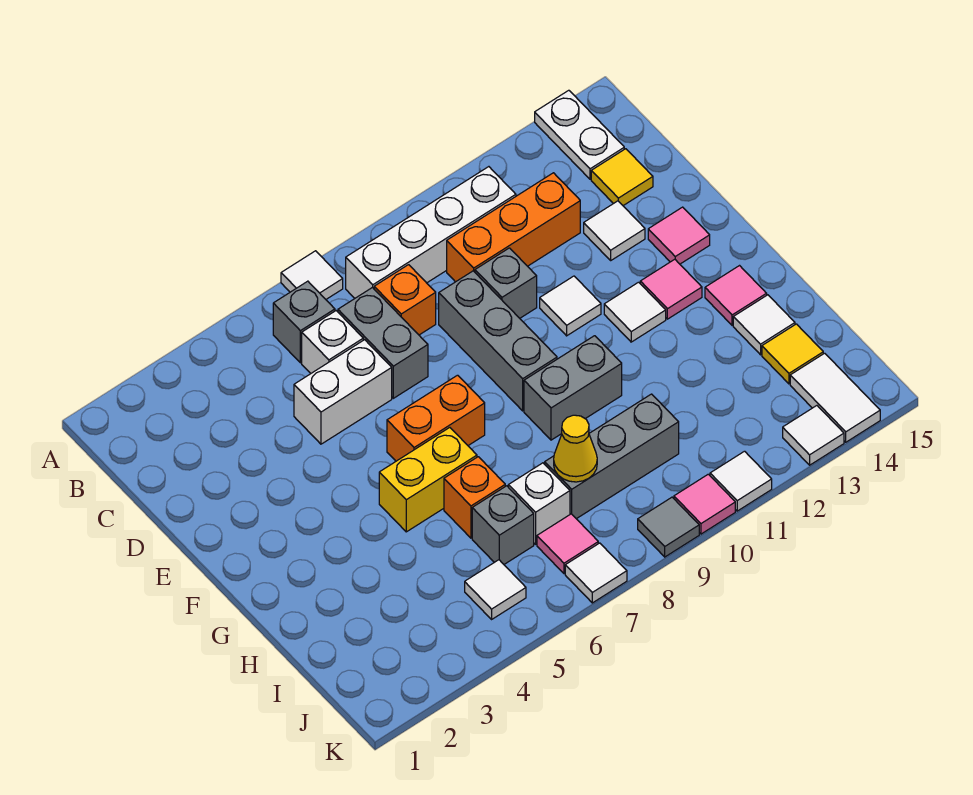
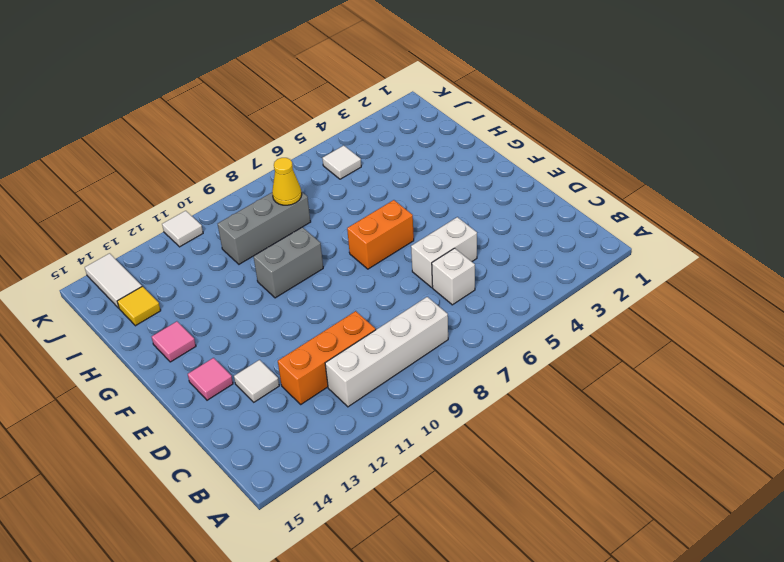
none -> white tile A7 level 1
none -> white plate A14:B14 level 1
none -> grey brick B6 level 1
none -> grey brick C7:D7 level 1

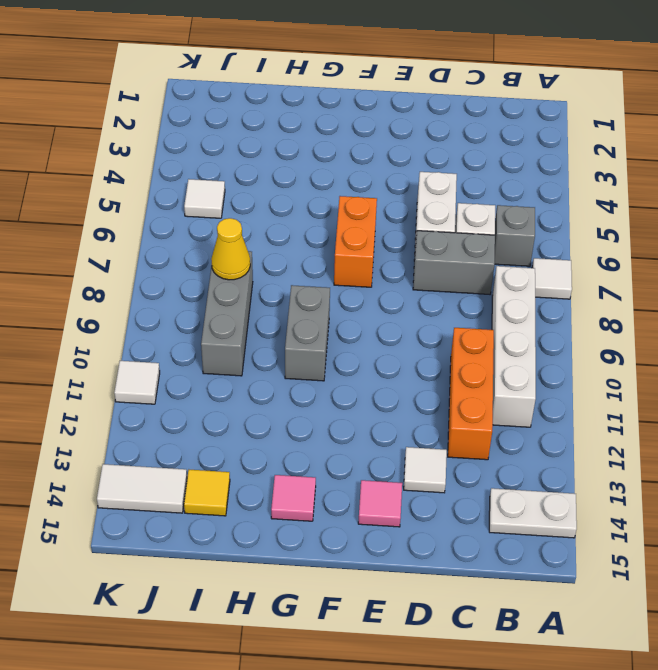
none -> orange brick C8 level 1
none -> yellow tile C14 level 1
none -> grey brick D9:F9 level 1
none -> grey brick D10 level 1

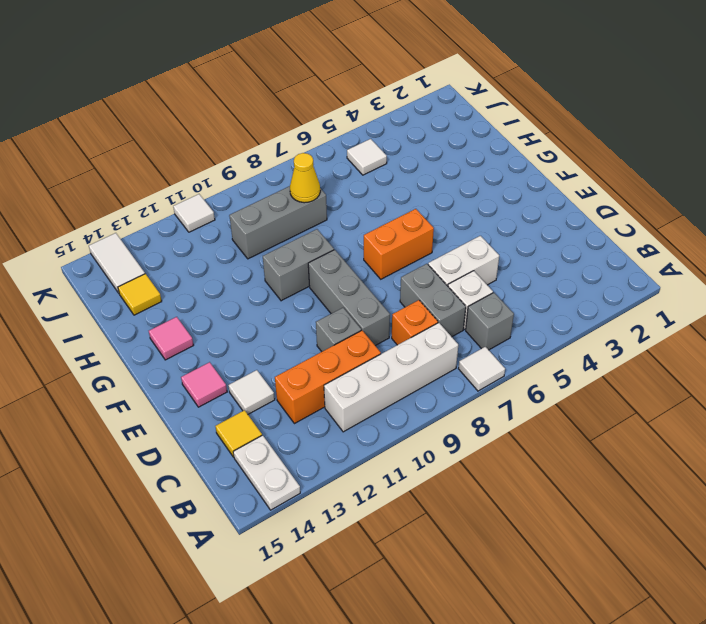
none -> white tile E11 level 1
none -> white tile F12 level 1
none -> pink tile F13 level 1
none -> yellow brick G5:G6 level 1

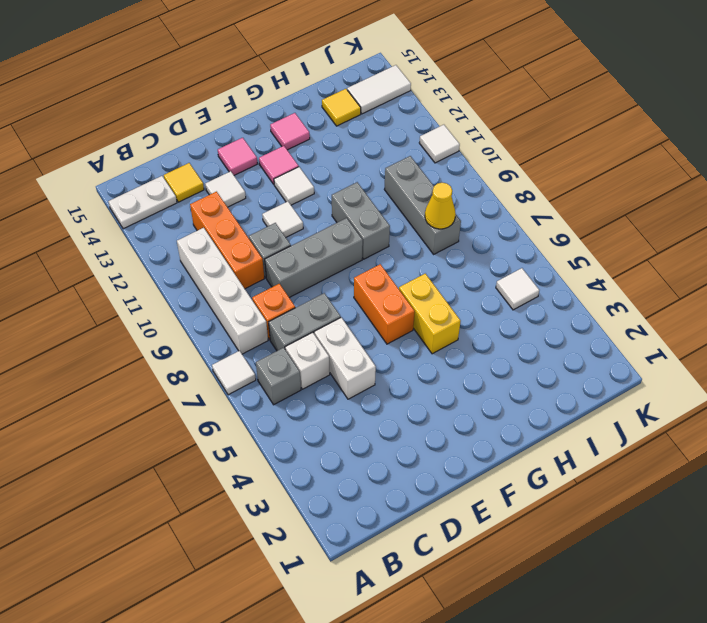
none -> orange brick H6 level 1
none -> white tile H14 level 1
none -> grey brick I6 level 1
none -> white brick I7 level 1

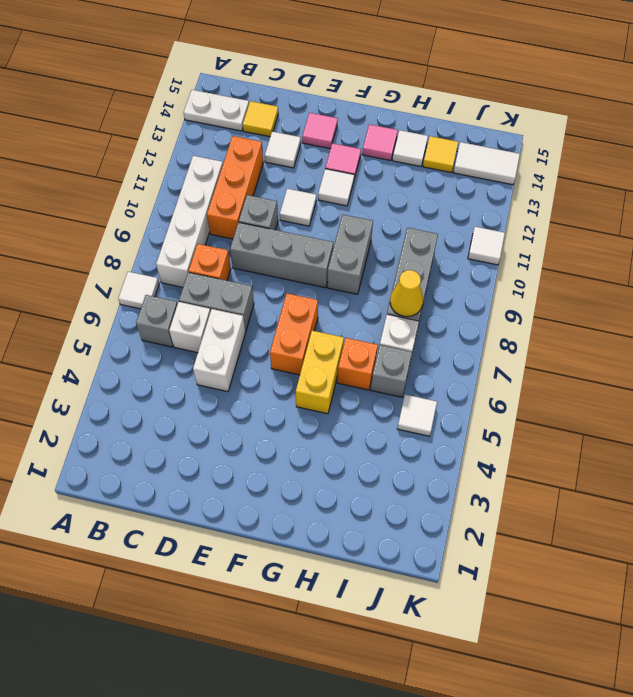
none -> pink tile J7 level 1
none -> white tile K7 level 1
none -> grey tile K9 level 1
none -> pink tile K10 level 1

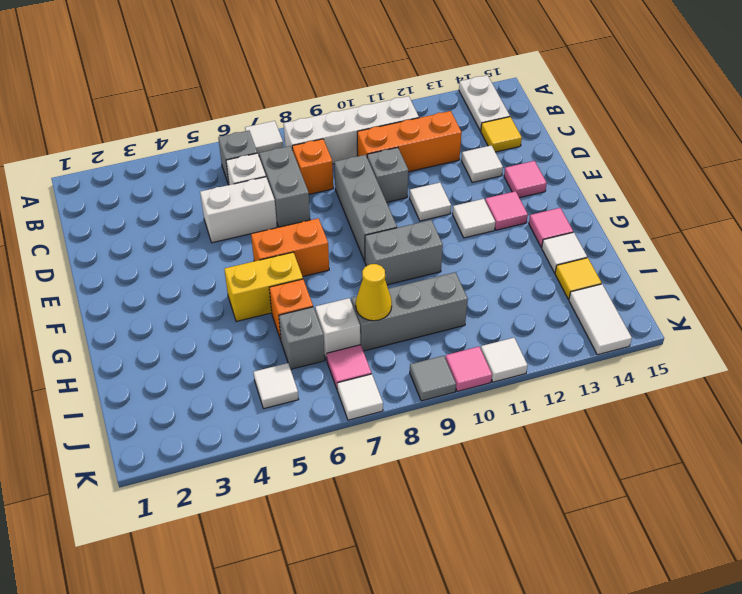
none -> white tile K13 level 1

